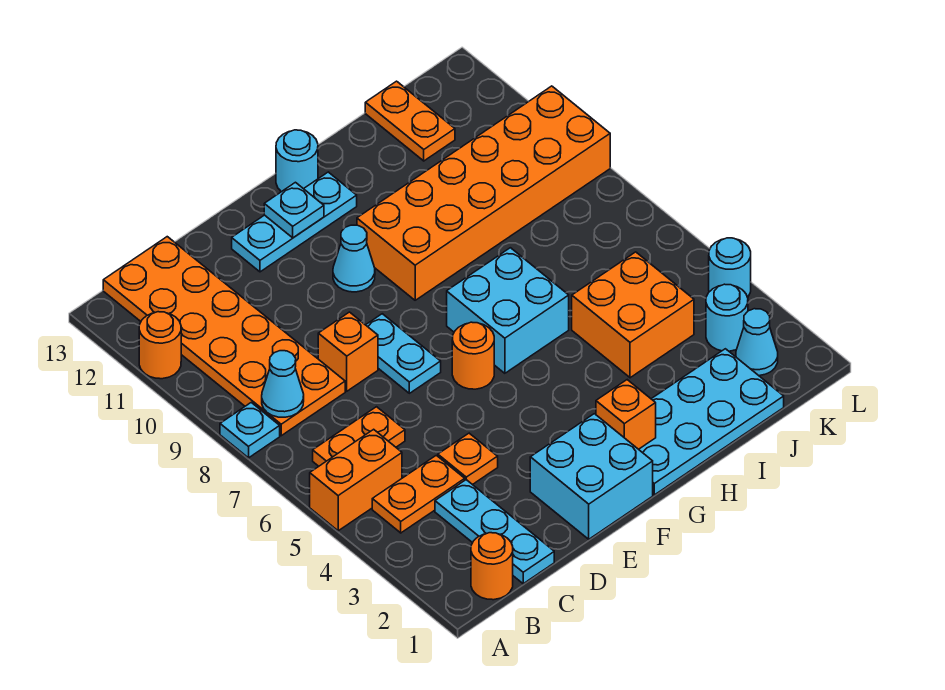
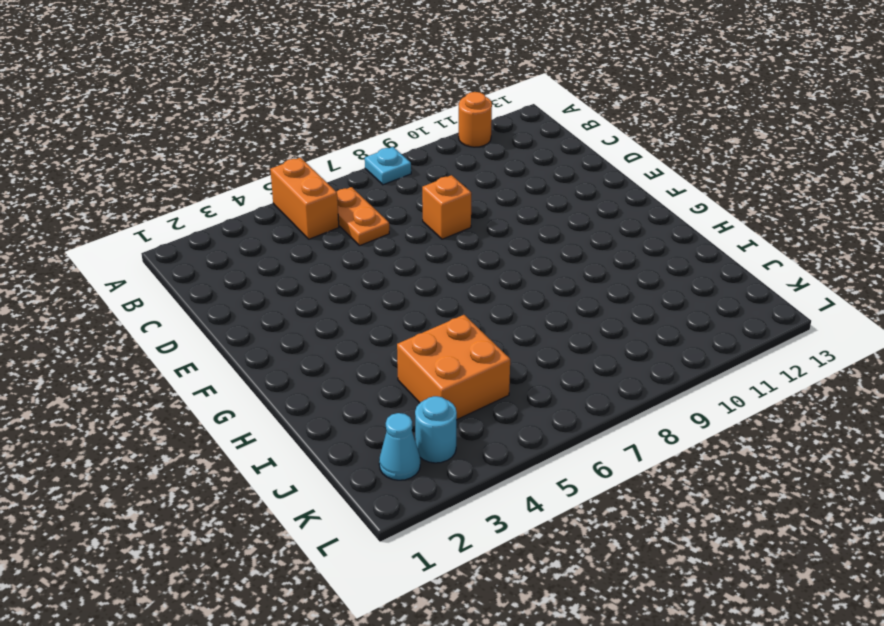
none -> orange round brick B1 level 1
none -> orange plate B4:C4 level 1
none -> orange plate B8:C13 level 1

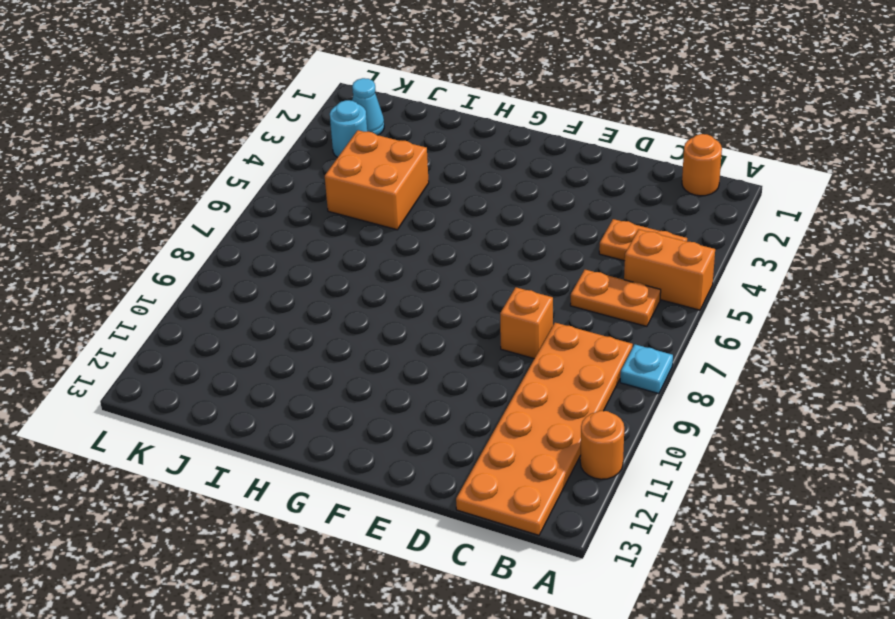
none -> cyan plate C1:C3 level 1
none -> orange plate D4 level 1
none -> cyan brick E1:F2 level 1

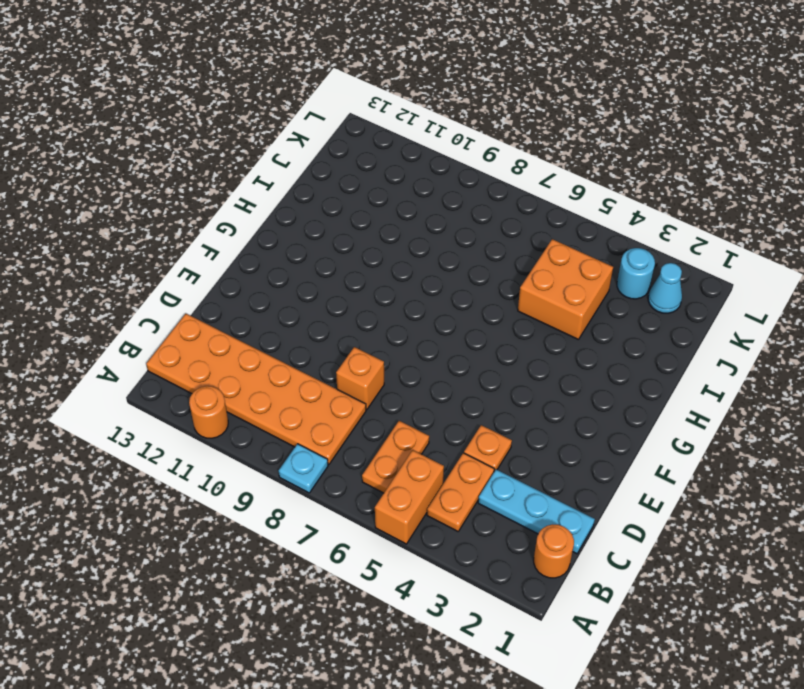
none -> cyan brick E1:F2 level 1
none -> cyan plate E7:E8 level 1
none -> cyan plate E12:G12 level 1

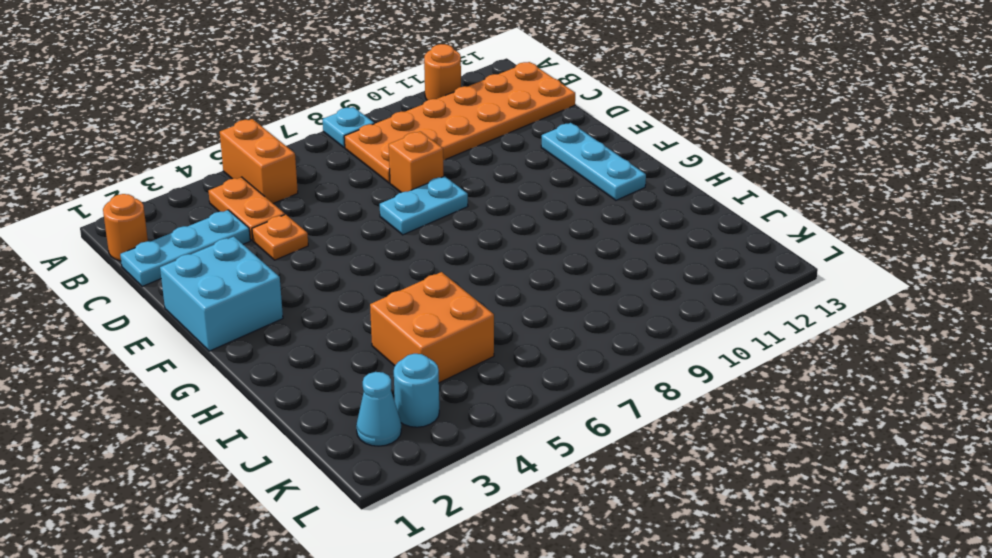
none -> orange plate B6:C6 level 1
none -> orange round brick F6 level 1
none -> cyan cone F10 level 1

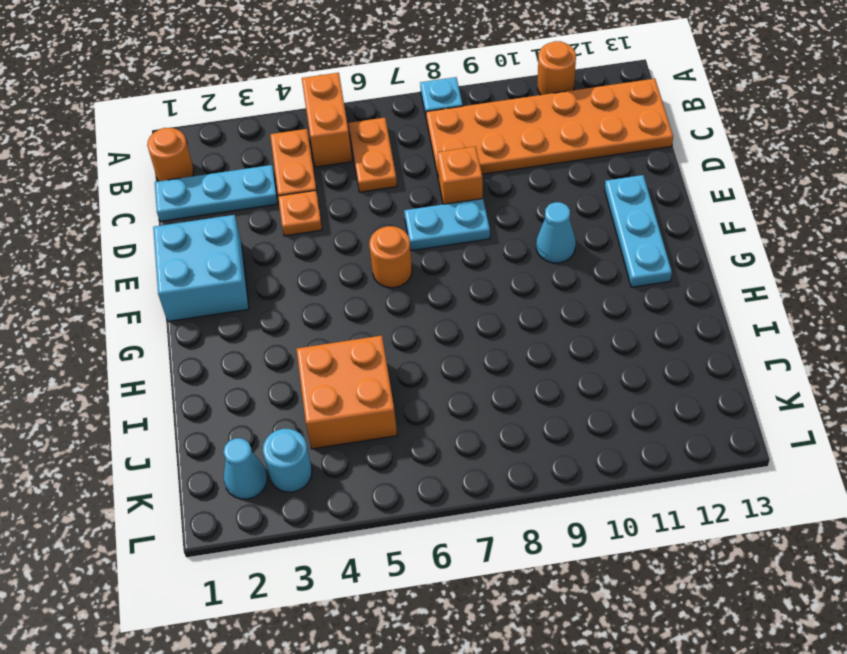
none -> cyan plate G1:J2 level 1
none -> cyan brick G6:H7 level 1
none -> orange brick G9:L10 level 1

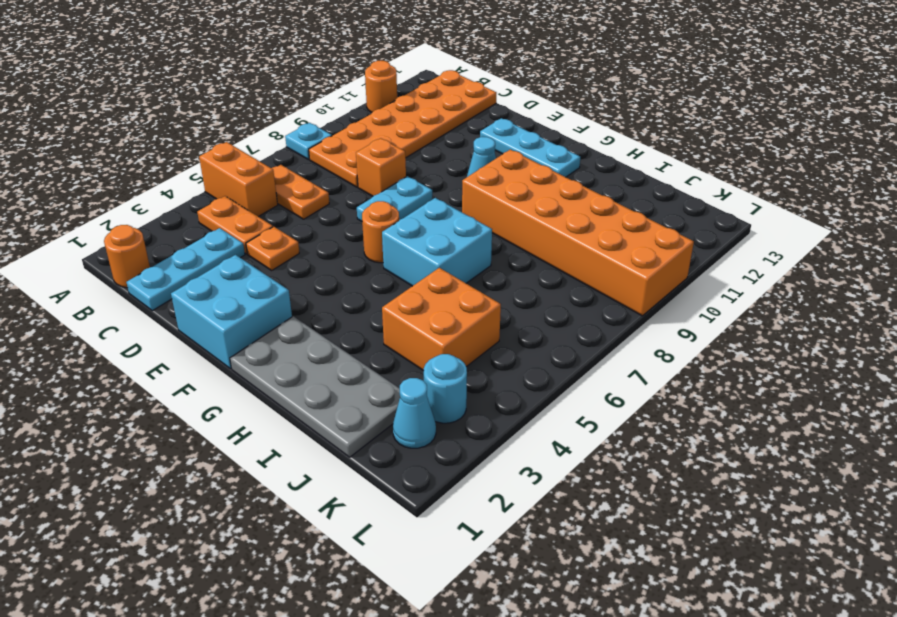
grey plate G1:J2 level 1 -> cyan plate G1:J2 level 1
none -> cyan round brick G13 level 1
none -> orange plate J12:J13 level 1
none -> cyan round brick L4 level 1

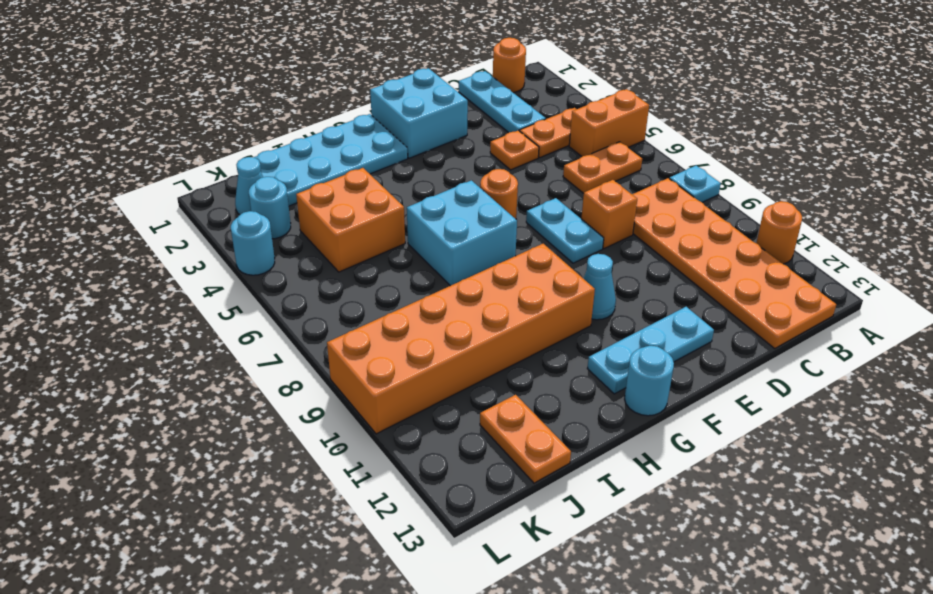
none -> cyan cone B8 level 2
none -> cyan plate F12 level 2
none -> orange brick G2 level 2

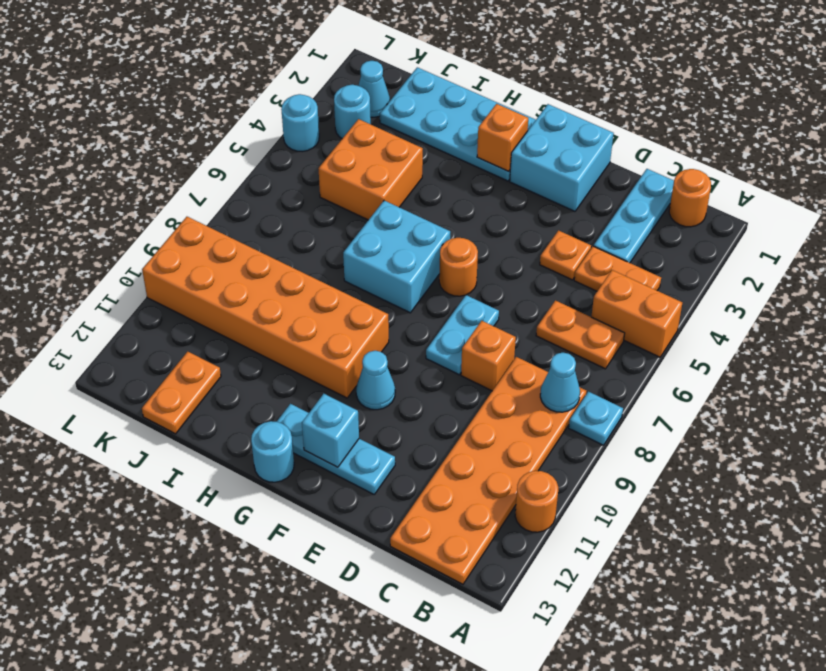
cyan brick F12 level 2 -> cyan plate F12 level 2

